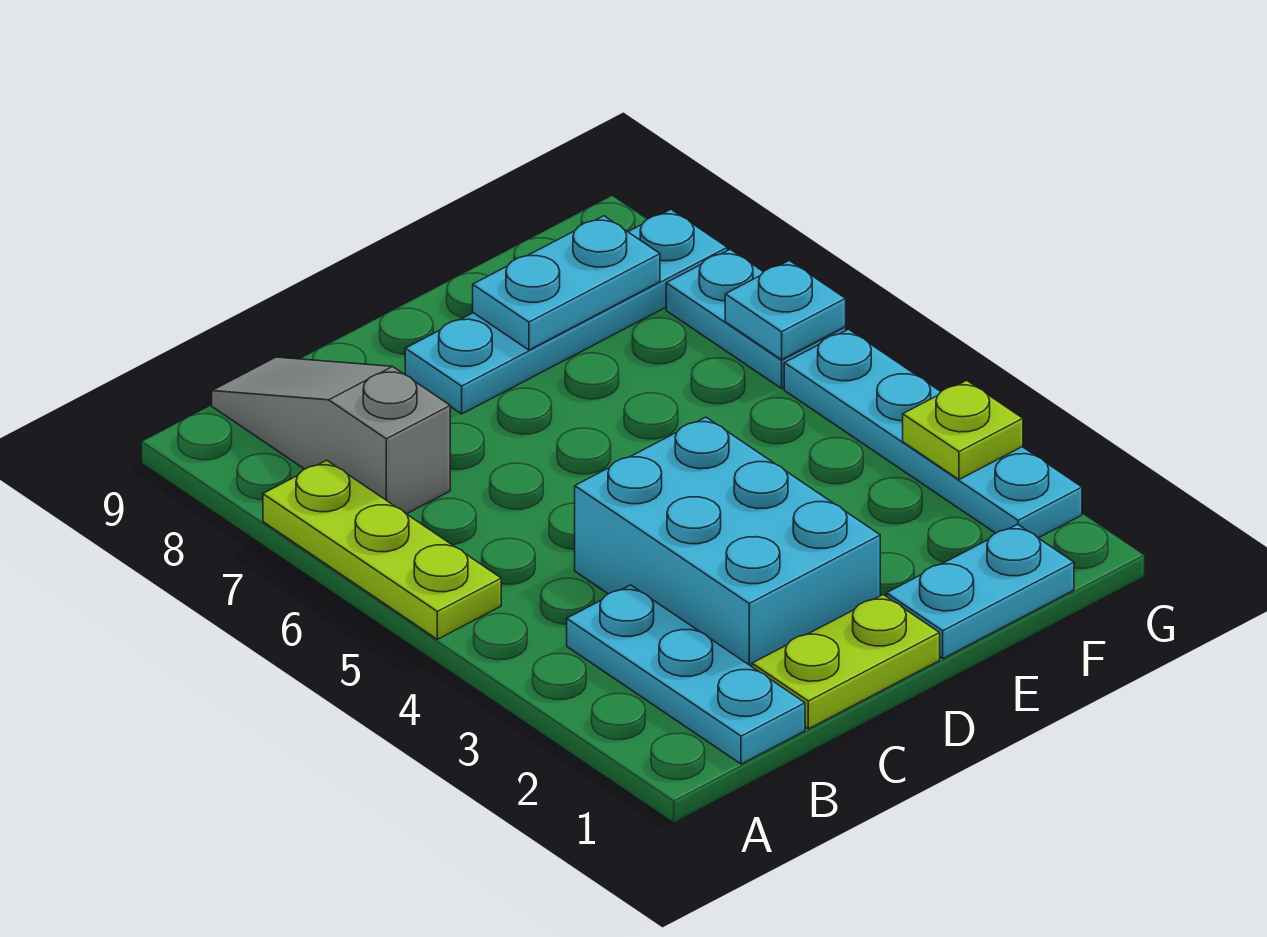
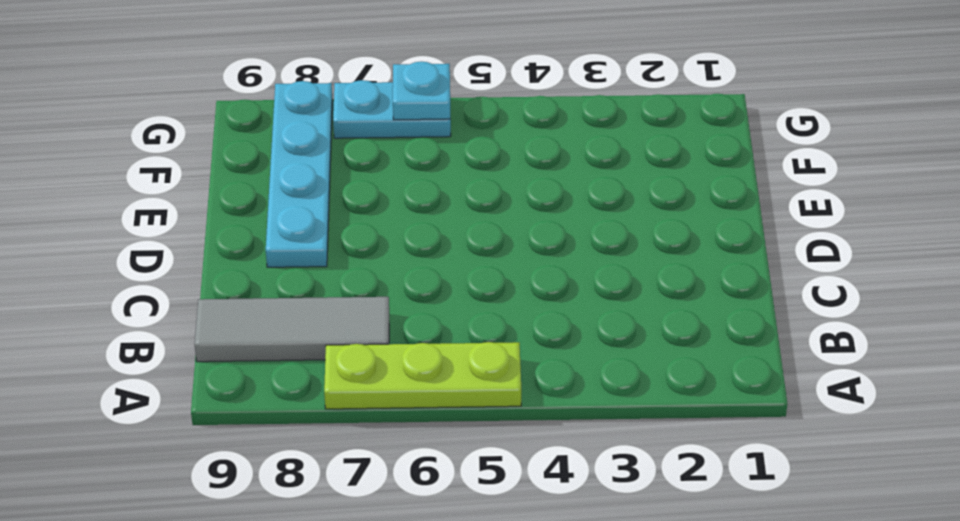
grey tile B7:B9 level 1 -> grey slope B7:B9 level 1 top 7
none -> cyan plate B1:B3 level 1
none -> lime plate C1:D1 level 1
none -> cyan brick C2:D4 level 1

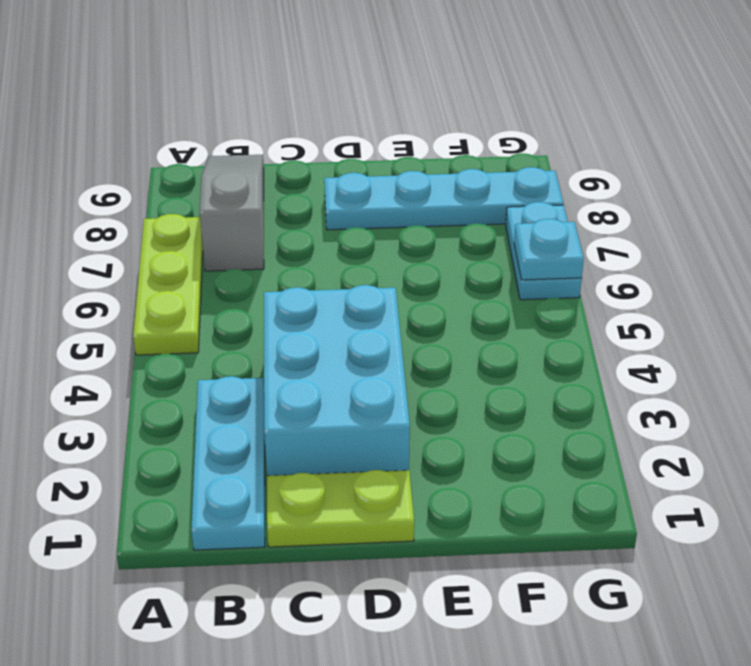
none -> cyan plate E1:F1 level 1
none -> cyan plate G2:G5 level 1
none -> cyan plate E8:F8 level 2

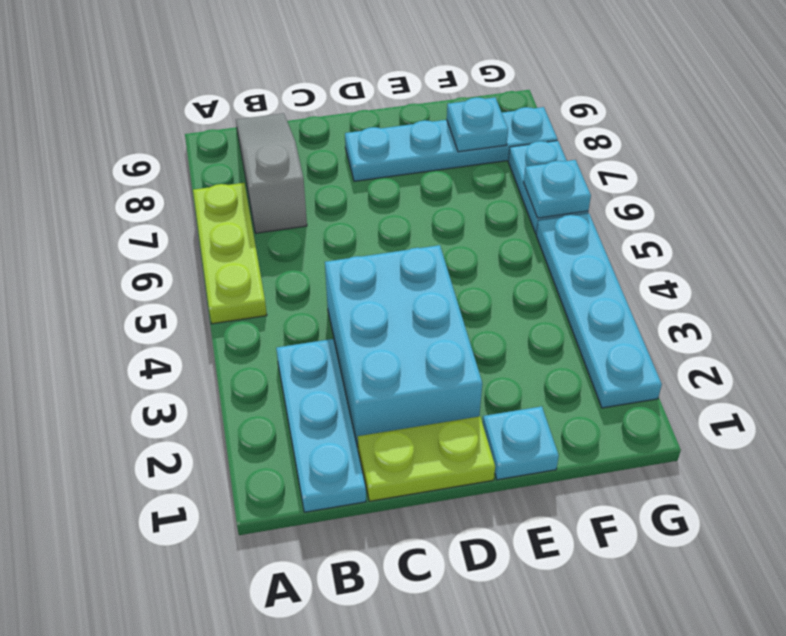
cyan plate E1 level 1 -> cyan plate E1:F1 level 1
cyan plate F8 level 2 -> cyan plate E8:F8 level 2
none -> lime plate G3 level 2

